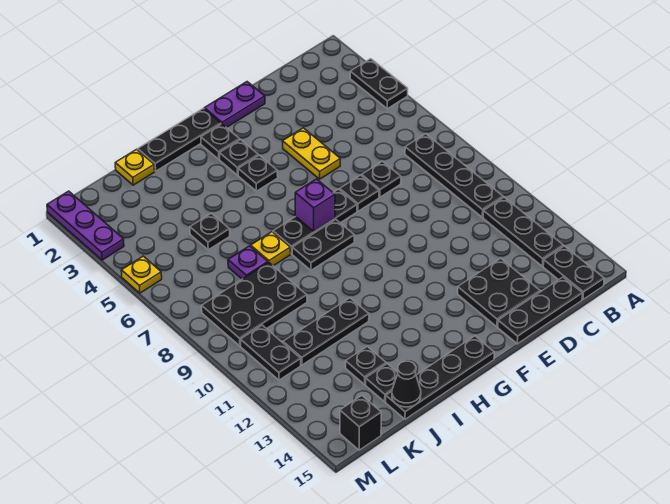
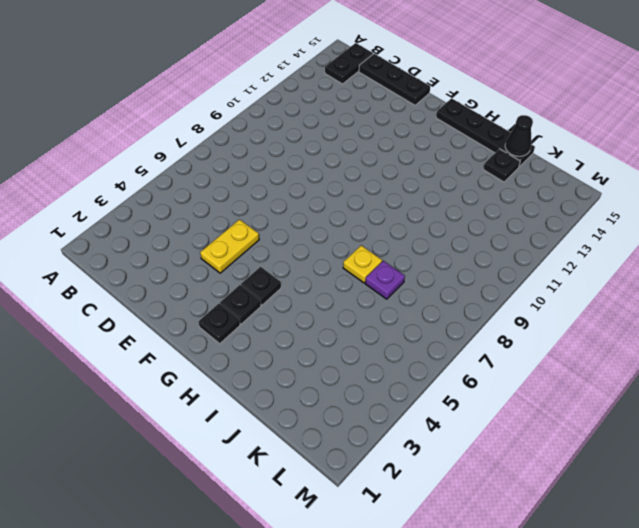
none -> black plate A3:A4 level 1
none -> black plate B7:B10 level 1
none -> black plate B11:B13 level 1
none -> black plate D7 level 1

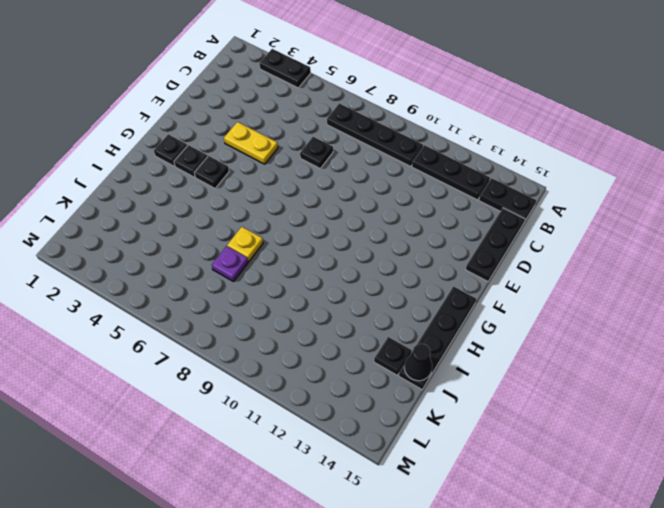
none -> black plate D13:E14 level 1
none -> purple plate E1:F1 level 1
none -> black plate E7 level 1
none -> black plate F7:H7 level 1

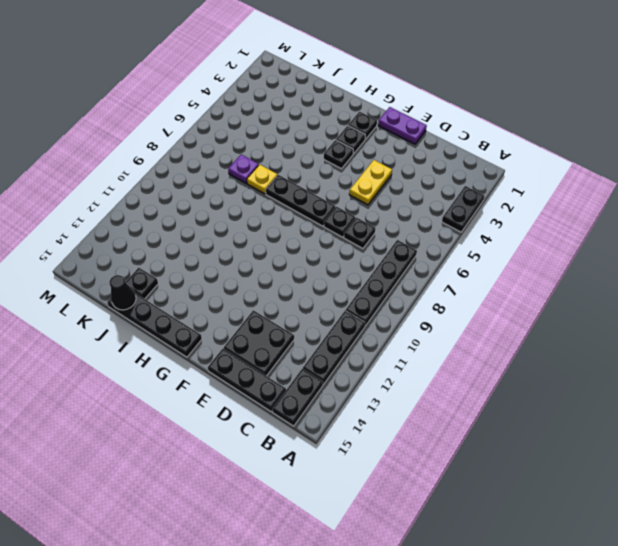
none -> black plate G1:I1 level 1
none -> black plate G8:H8 level 1
none -> black plate I11:K11 level 1
none -> yellow plate J1 level 1

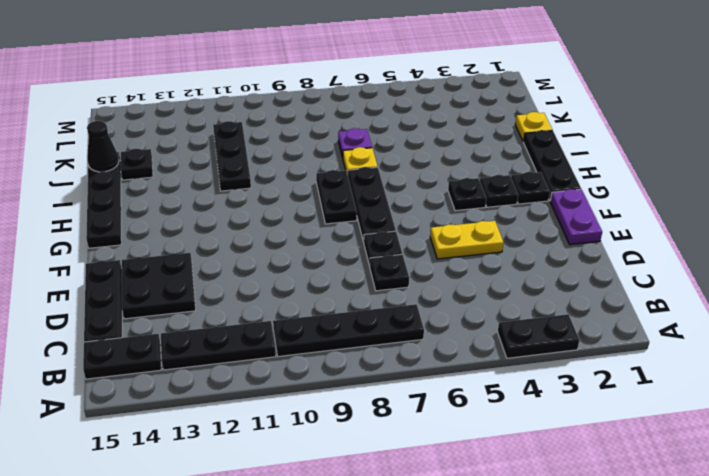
none -> black plate J5 level 1
none -> black plate J8:L9 level 1
none -> black plate J13 level 1
none -> black plate L10:L11 level 1

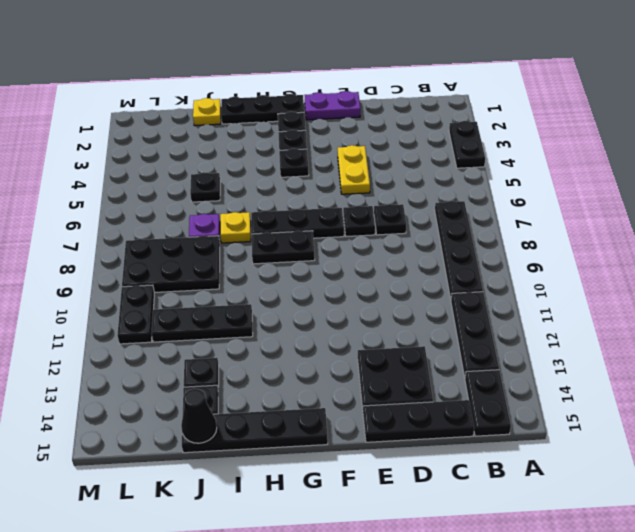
none -> black brick L15 level 1
none -> purple plate M1:M3 level 1
none -> yellow plate M5 level 1
none -> purple brick G7 level 2

